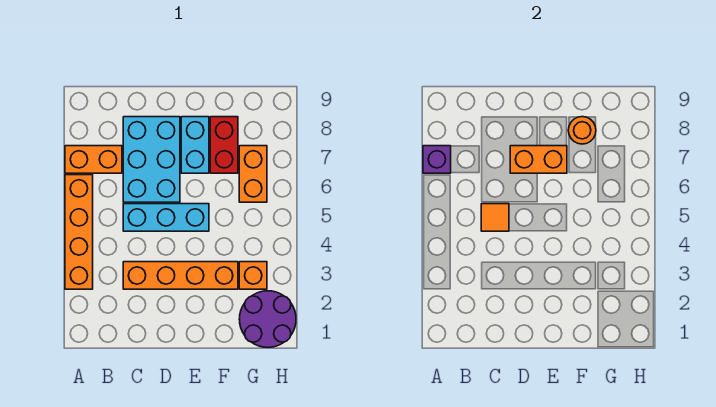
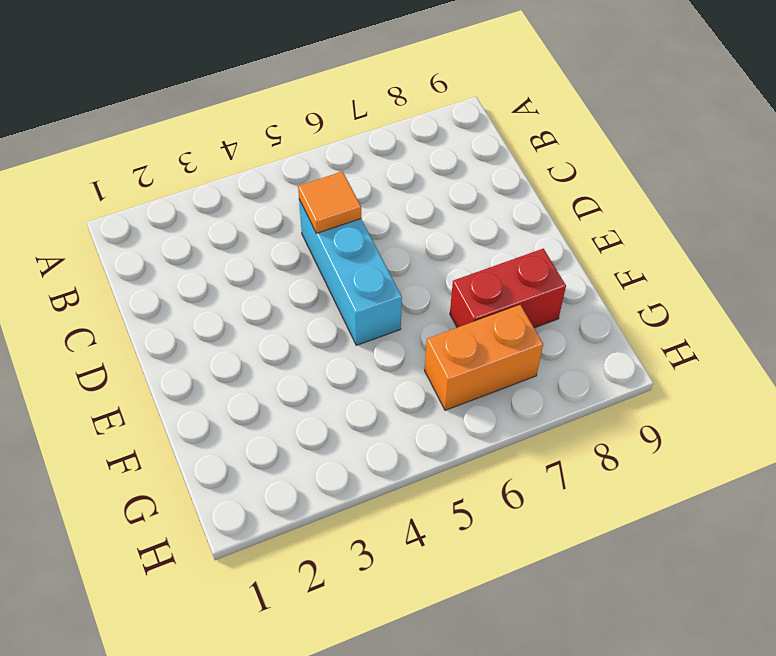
none -> orange brick A3:A6 level 1
none -> orange brick A7:B7 level 1
none -> orange brick C3:F3 level 1

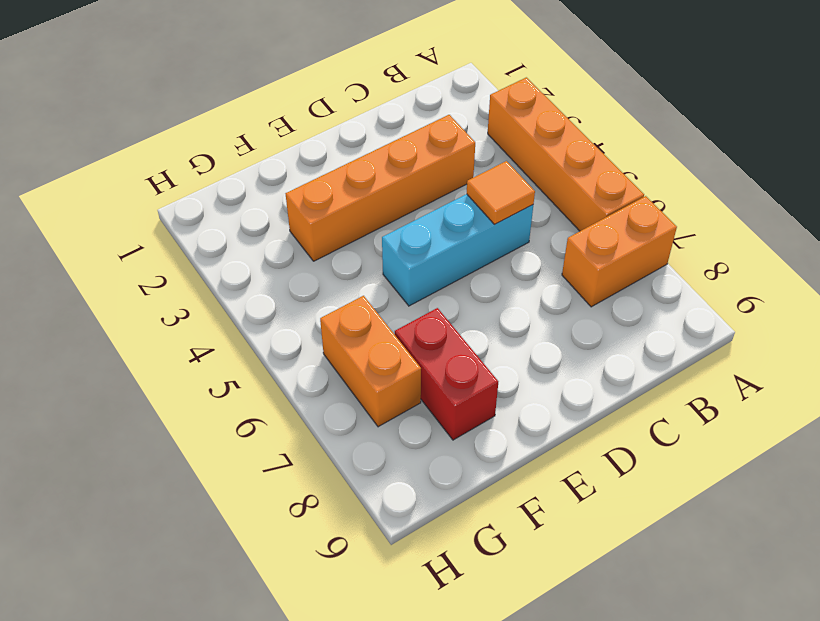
none -> cyan brick C6:D8 level 1
none -> cyan brick E7:E8 level 1
none -> purple round brick G1:H2 level 1

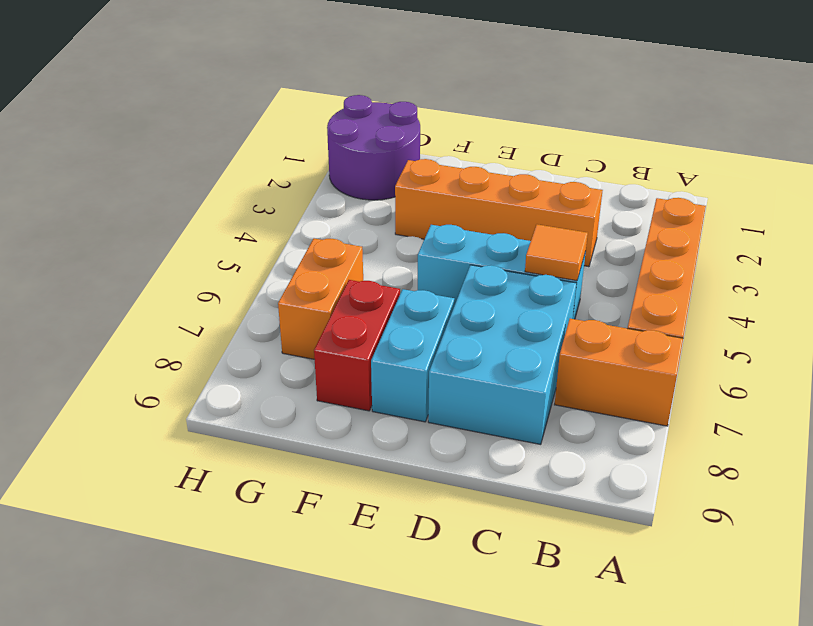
none -> orange brick G3 level 1
none -> purple brick A7 level 2
none -> orange brick D7:E7 level 2

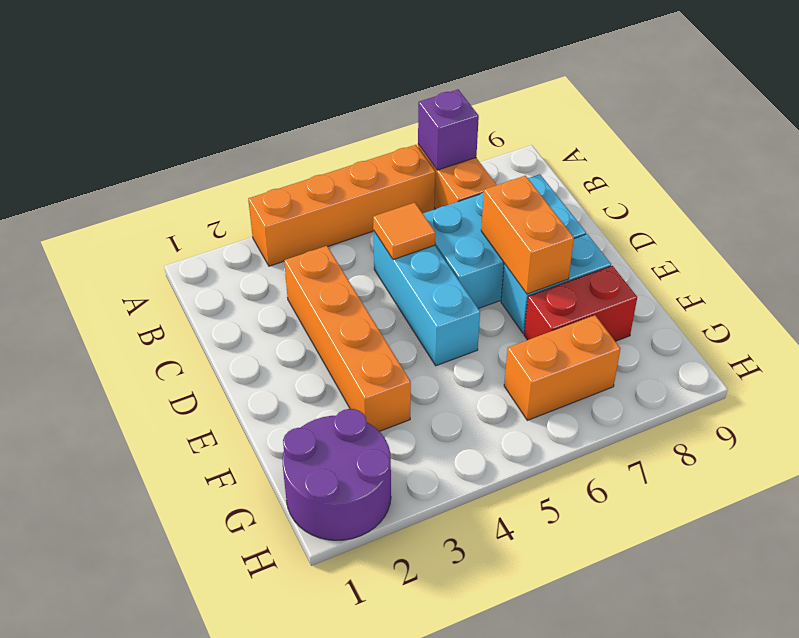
none -> orange brick G3 level 1
none -> orange round brick F8 level 2

